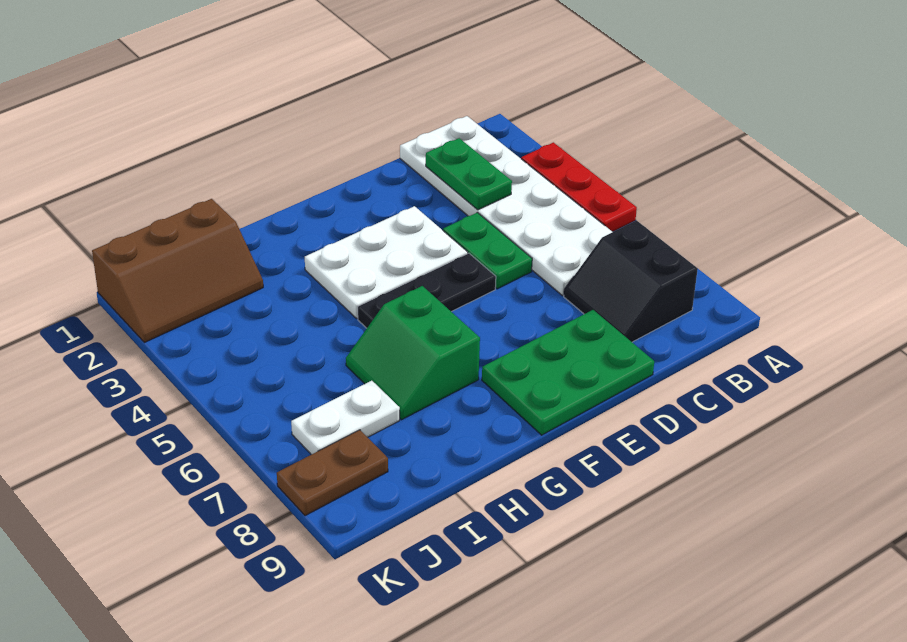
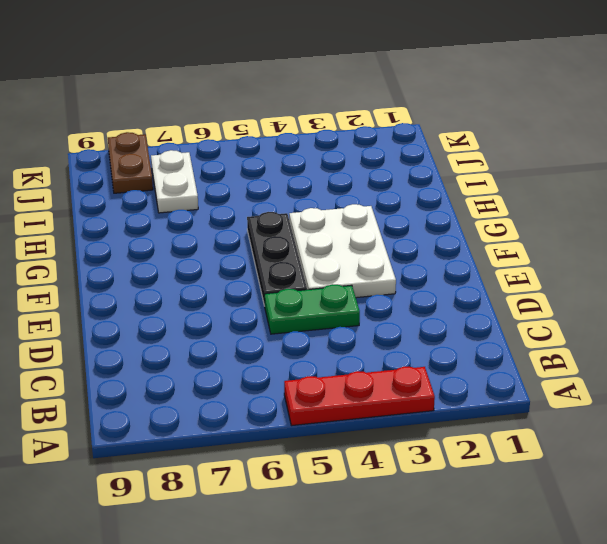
none -> white plate B1:C6 level 1
none -> black slope B7:C8 level 1 top B
none -> green plate D8:F9 level 1

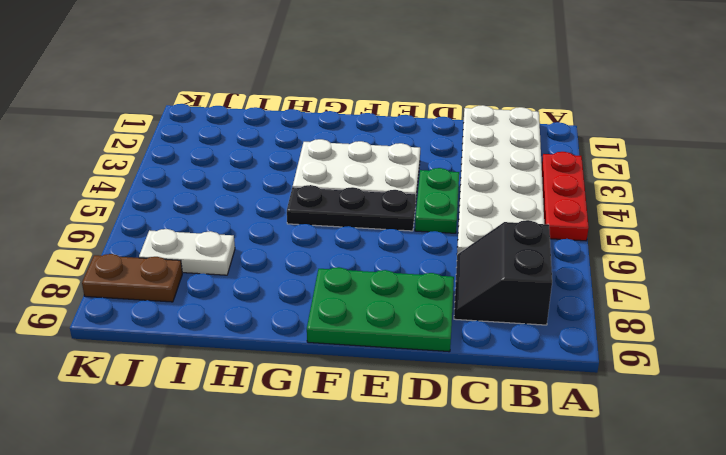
none -> green slope G6:H7 level 1 top G
none -> brown slope I1:K2 level 1 top 1
none -> green plate C2:C3 level 2

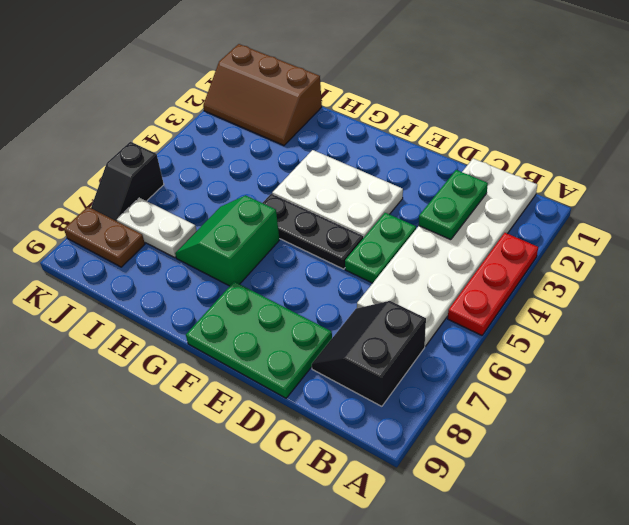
black slope K6:K7 level 1 top 6 -> none

